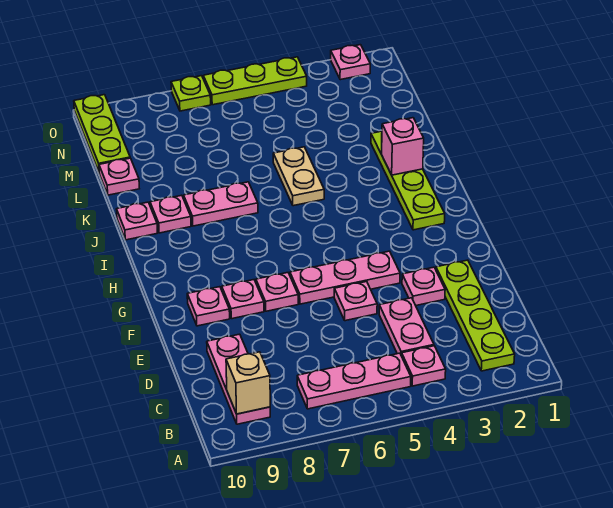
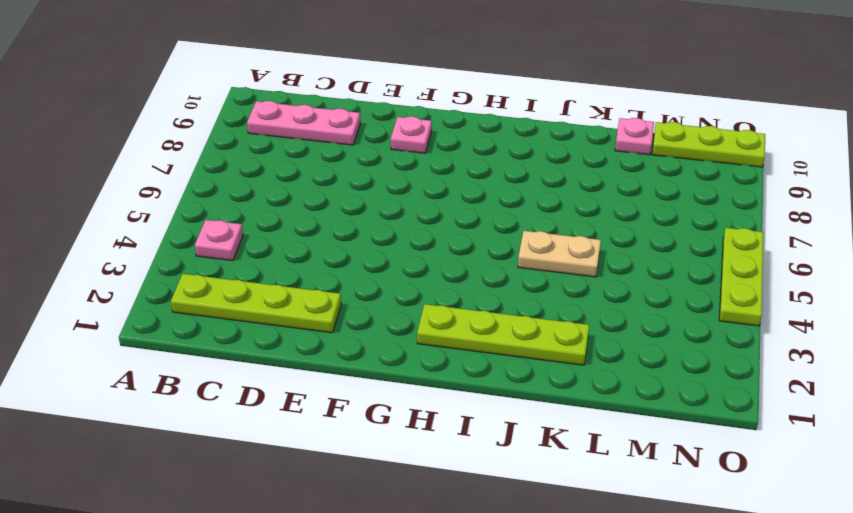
none -> pink plate B5:B7 level 1
none -> pink plate C4:D4 level 1
none -> pink plate E3 level 1

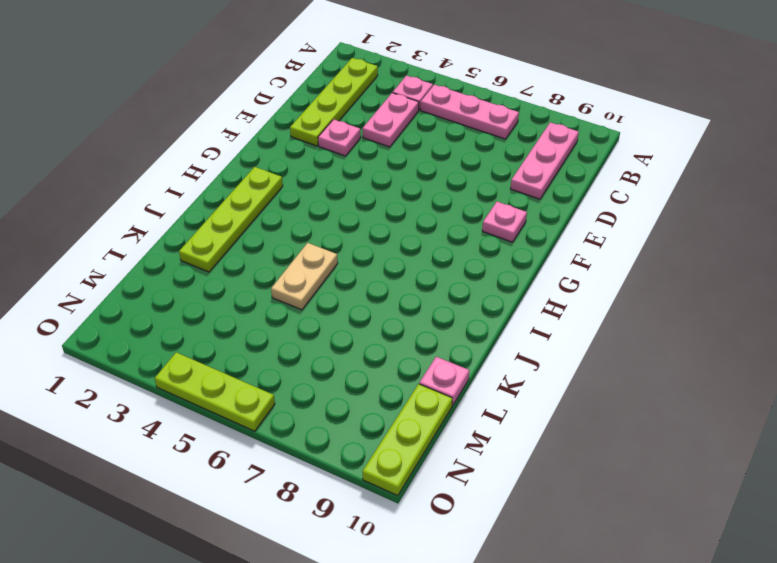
none -> pink plate E5 level 1
none -> pink plate F4:F6 level 1
none -> pink plate F7 level 1

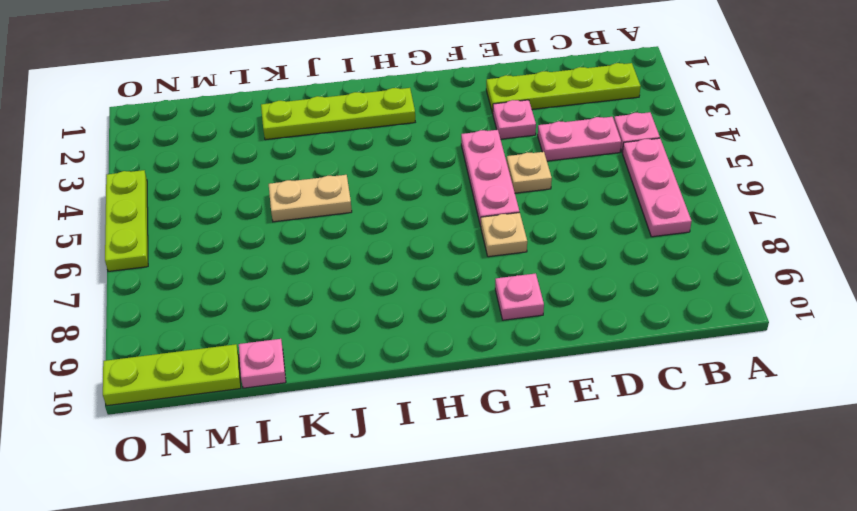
tan plate E5 level 1 -> pink plate E5 level 1
tan plate F7 level 1 -> pink plate F7 level 1
none -> pink plate B9:D9 level 1
none -> pink plate F8 level 1
none -> pink plate J7:J8 level 1

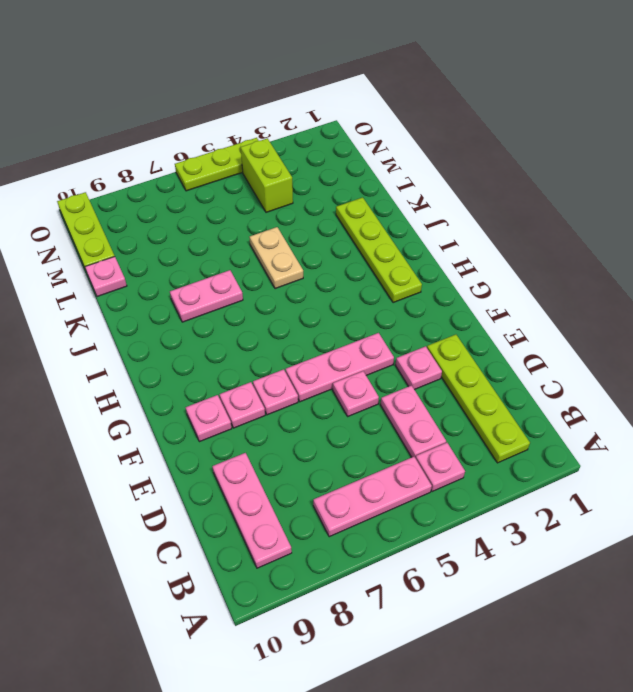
lime brick M4:N4 level 1 -> none
none -> pink plate J9 level 1
none -> pink plate J10 level 1
none -> pink plate O2 level 1

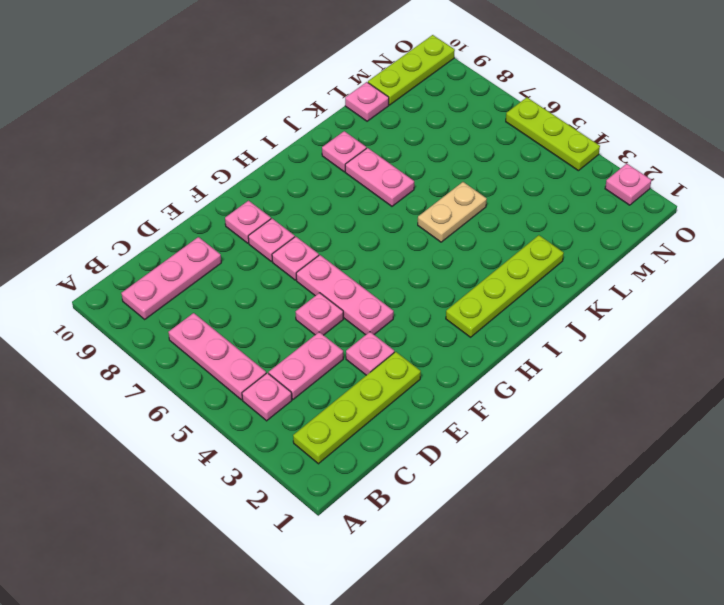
none -> pink plate J10 level 1
none -> lime plate O7 level 1
none -> tan brick B9 level 2

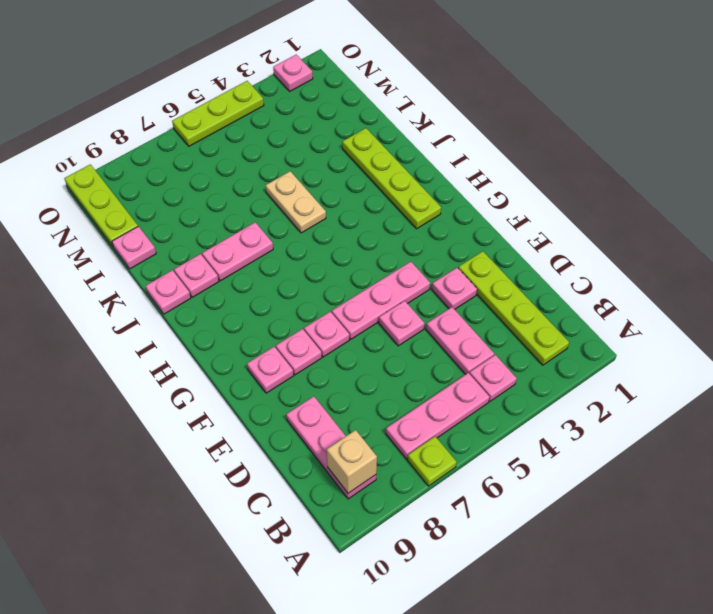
lime plate A7 level 1 -> lime plate O7 level 1
none -> pink brick J2 level 2

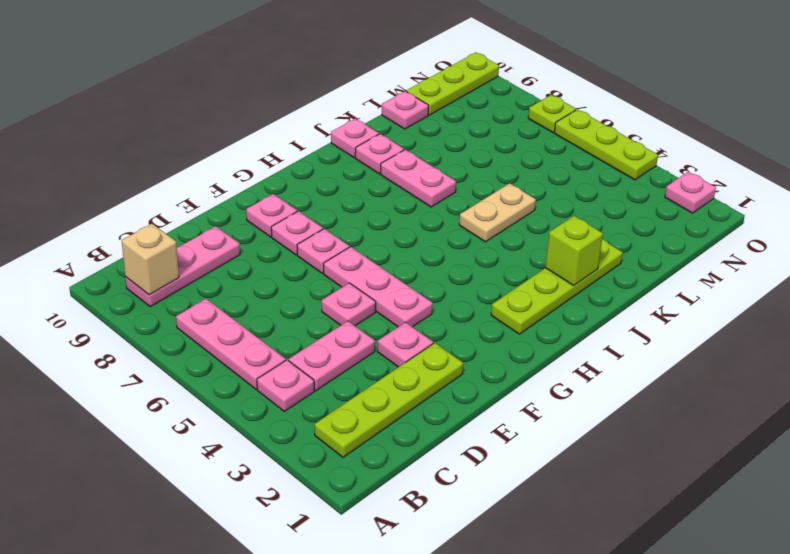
lime brick J2 level 2 -> pink brick J2 level 2

